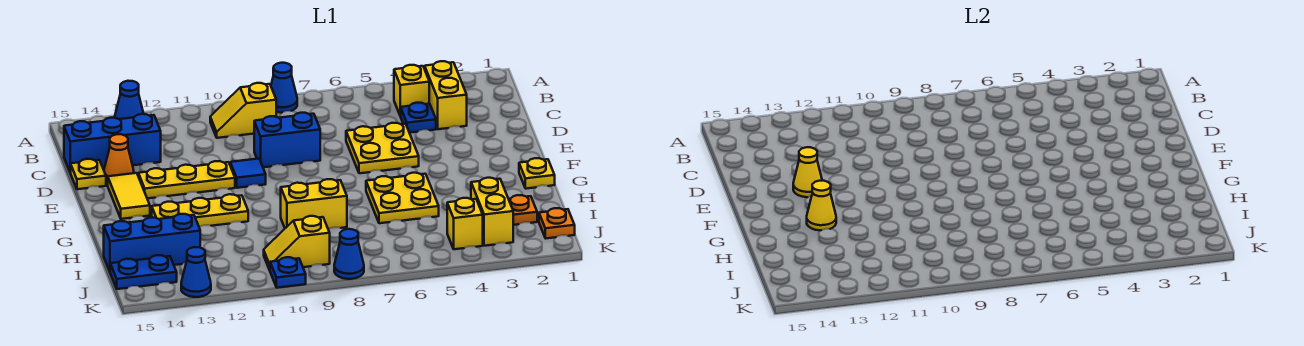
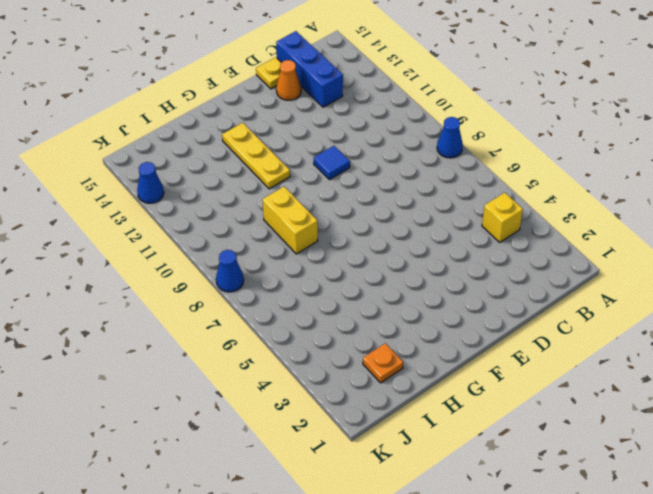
none -> blue cone A13 level 1
none -> yellow brick B3:C3 level 1
none -> yellow slope B9:B10 level 1 top 9
none -> blue plate C4 level 1

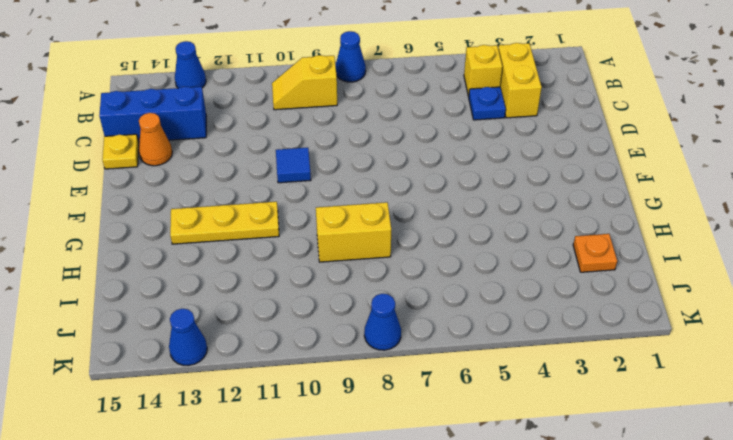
none -> yellow plate D5:E6 level 1
none -> blue brick D8:D9 level 1
none -> yellow plate E11:E13 level 1
none -> yellow tile E14:F14 level 1

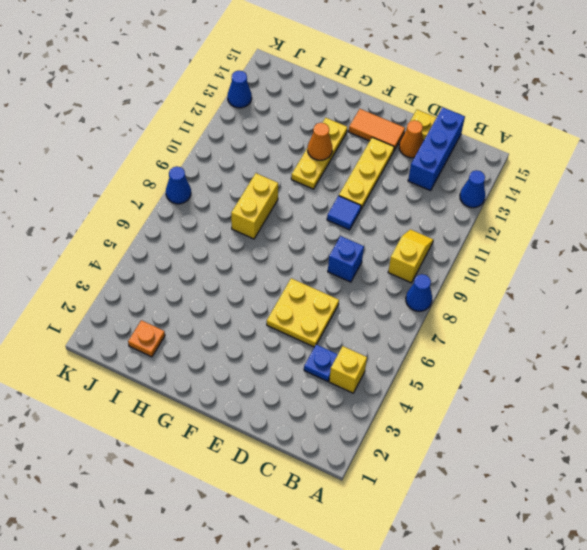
blue brick D8 level 1 -> blue brick D8:D9 level 1
orange tile E14:F14 level 1 -> yellow tile E14:F14 level 1
orange cone G12 level 2 -> none
none -> yellow brick B3:C3 level 1
none -> yellow plate G1 level 1
none -> yellow plate G5:H6 level 1
none -> yellow brick I3:J3 level 1

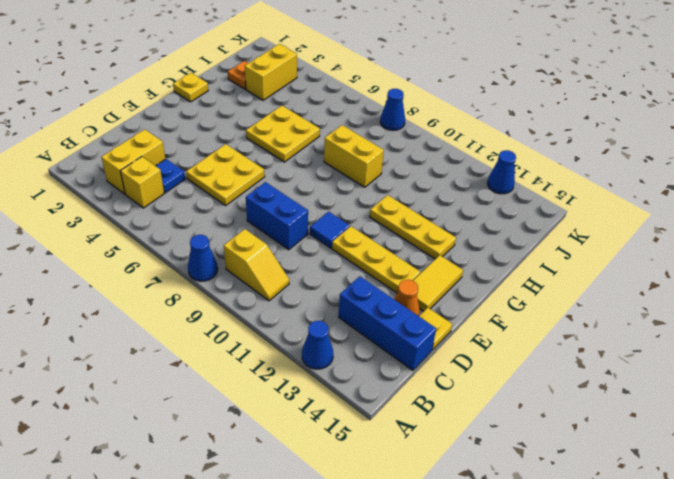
none -> blue brick I13:I15 level 1
none -> orange plate J1 level 1
none -> yellow brick J4 level 1
none -> yellow slope J9:J10 level 1 top 9

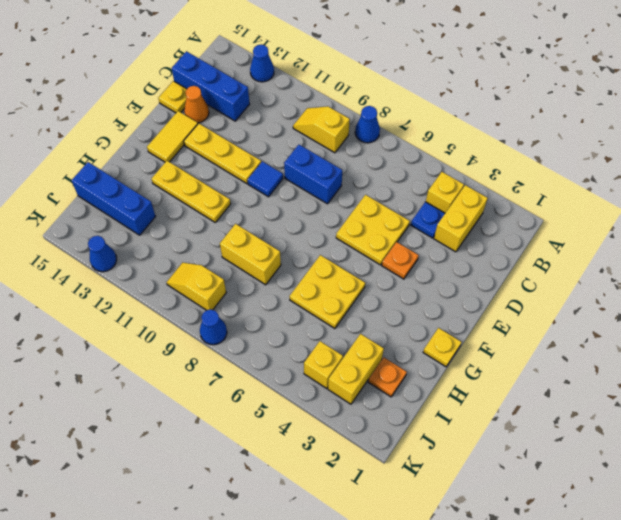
orange plate E4 level 1 -> orange plate J1 level 1
none -> blue plate J14:J15 level 1
none -> blue plate K10 level 1
none -> yellow cone E13 level 2
none -> yellow cone G13 level 2

